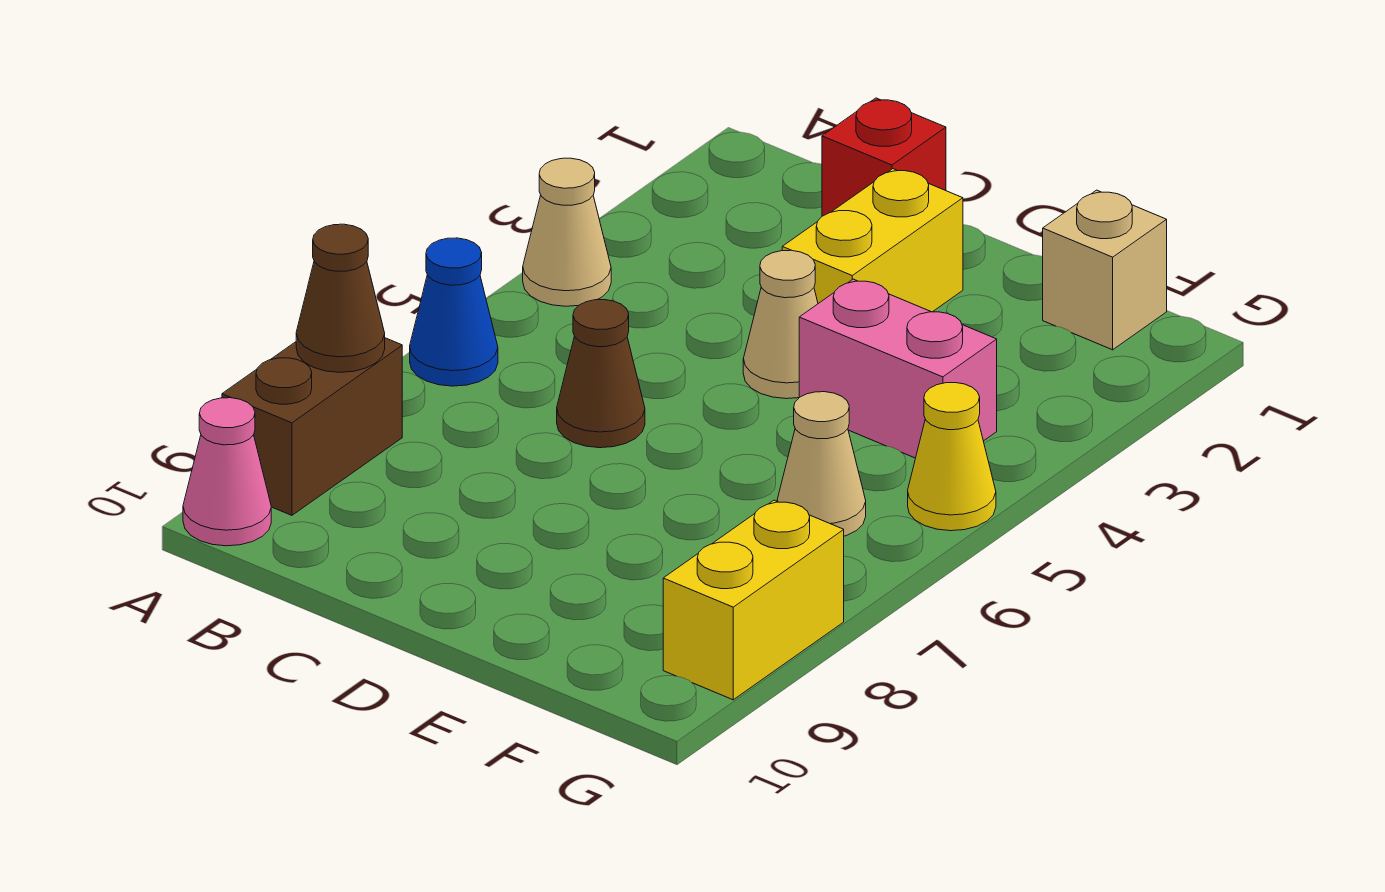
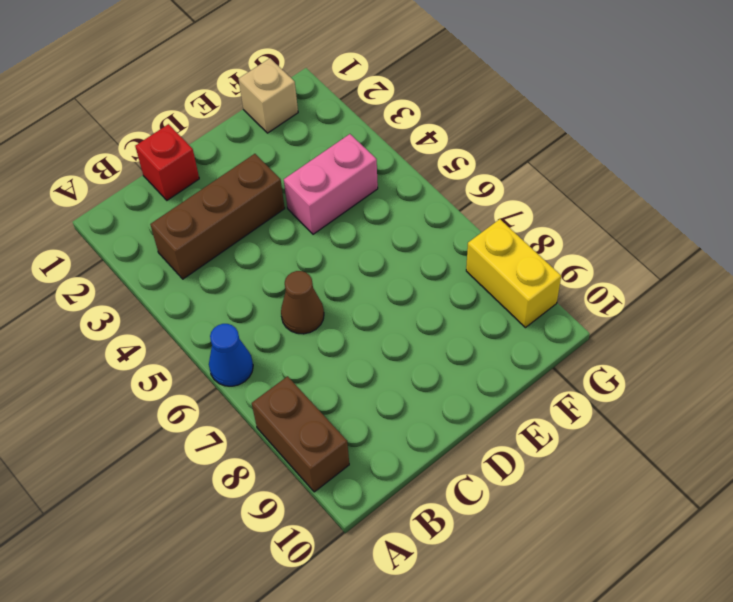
brown brick B3:D3 level 1 -> yellow brick D2:D3 level 1
none -> tan cone A4 level 1
none -> pink cone A10 level 1
none -> tan cone D4 level 1

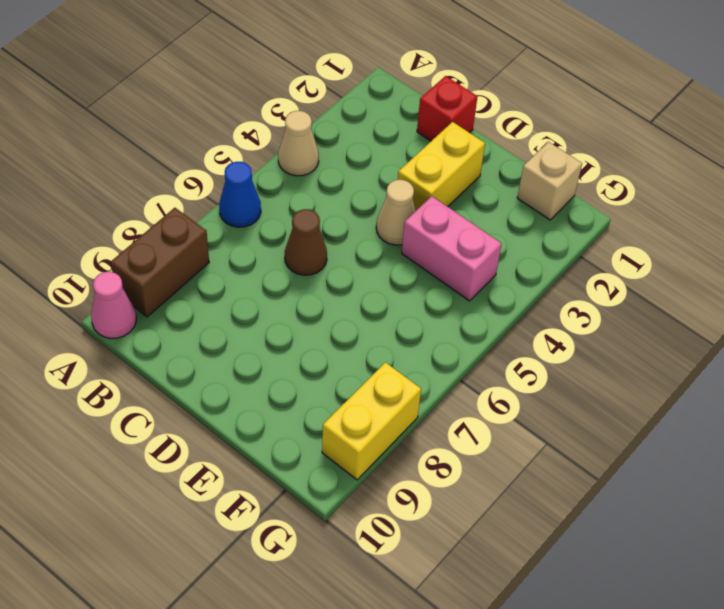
none -> tan cone F6 level 1
none -> yellow cone G5 level 1
none -> brown cone A8 level 2

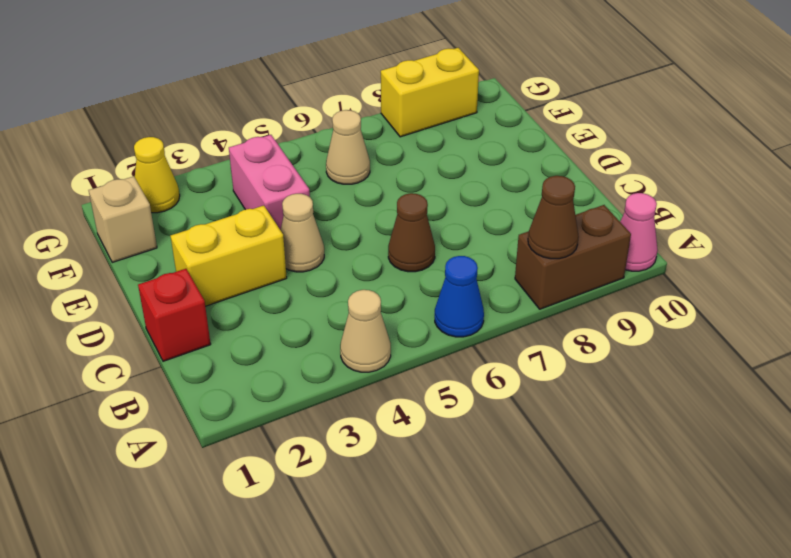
yellow cone G2 level 1 -> yellow cone G5 level 1

